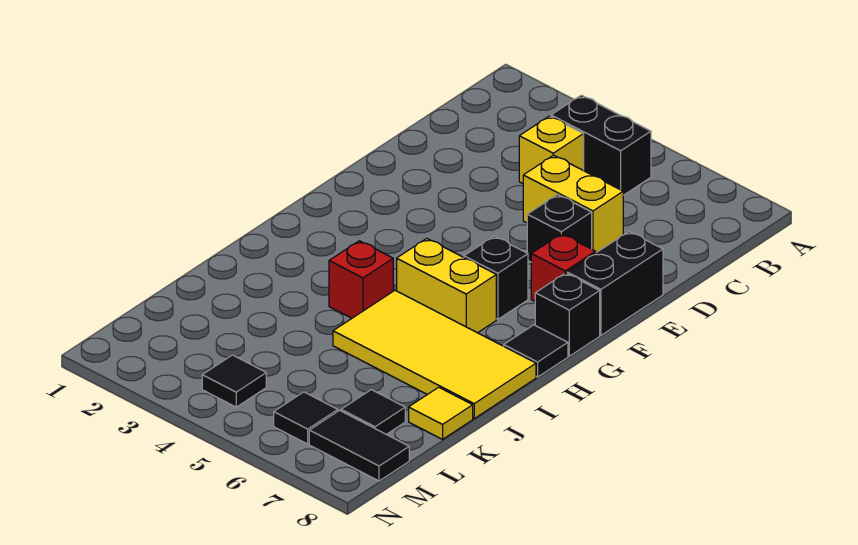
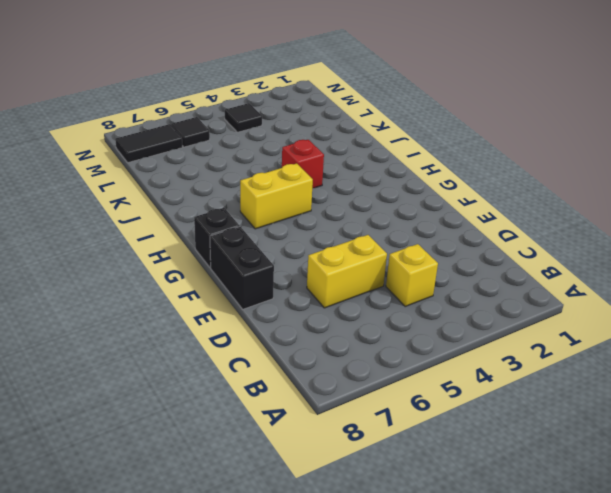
none -> black brick B4:B5 level 1
none -> black brick E6 level 1
none -> red brick F7 level 1

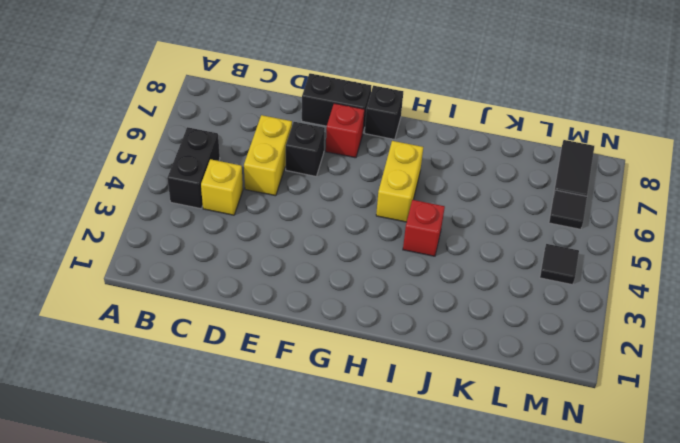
none -> black brick G6 level 1
none -> black tile H8 level 1
none -> yellow tile I5:J8 level 1

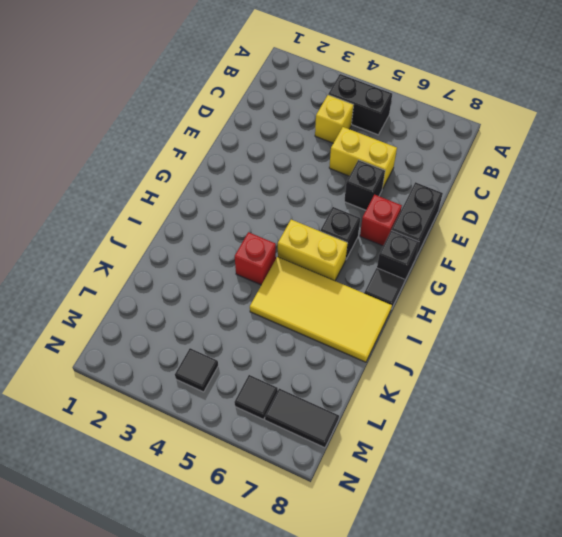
none -> yellow tile K8 level 1
none -> black tile L7 level 1

